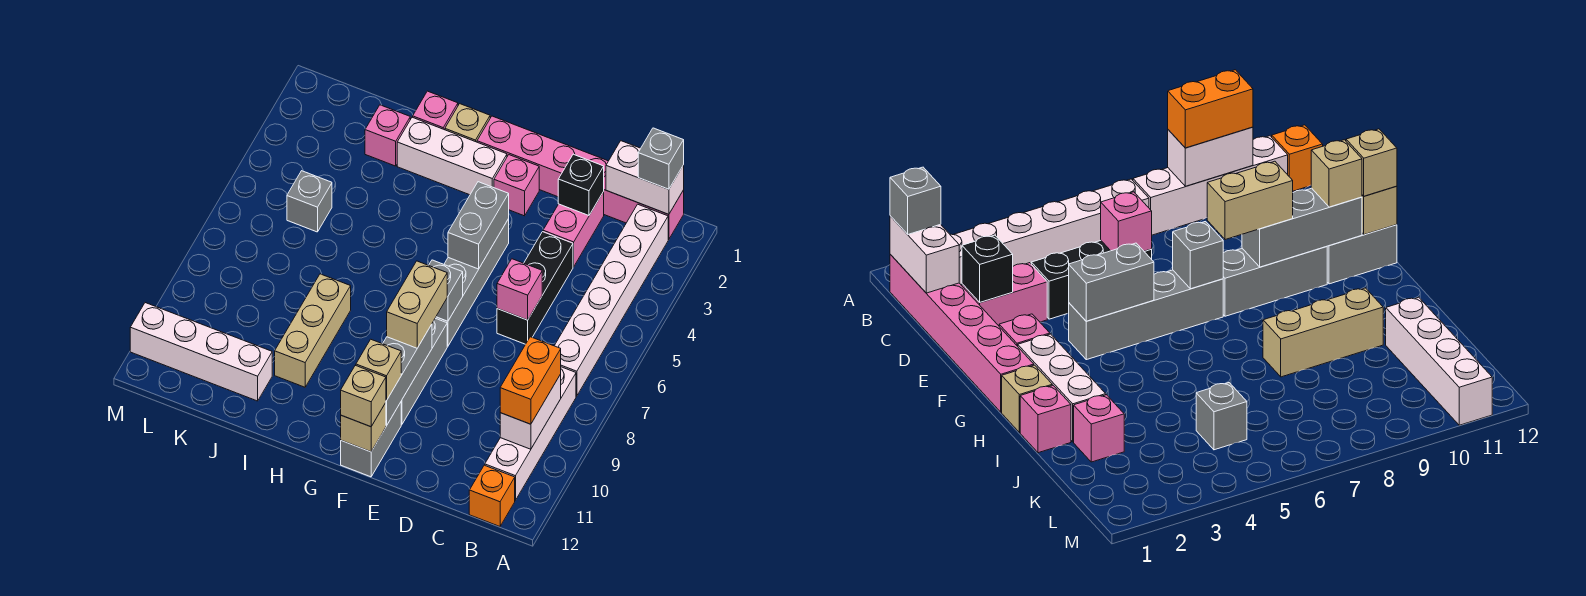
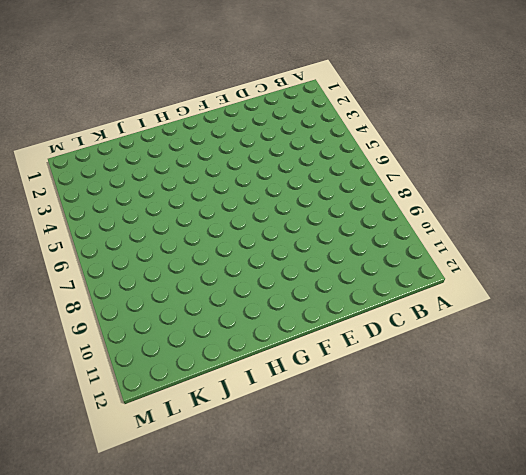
none -> pink brick B1:G1 level 1
none -> white brick B2:B7 level 1
none -> white brick B8:B11 level 1
none -> orange brick B12 level 1

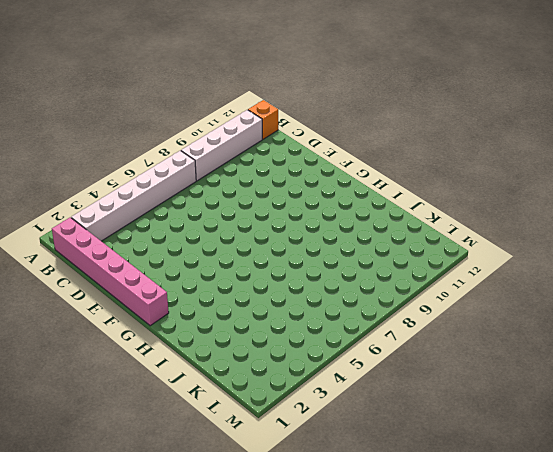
none -> pink brick D2:D3 level 1
none -> black brick D4:D6 level 1
none -> pink brick F2 level 1
none -> grey brick F4:F7 level 1

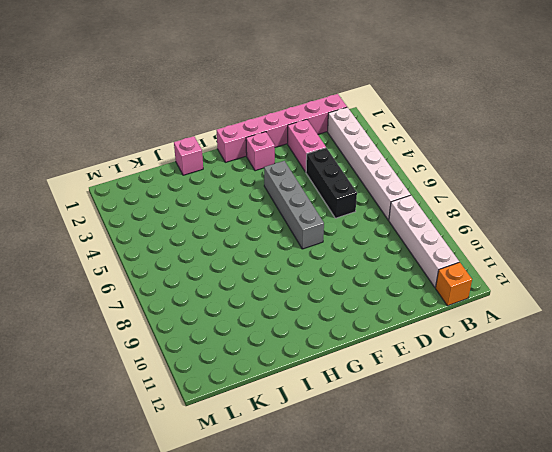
none -> grey brick F8:F10 level 1
none -> grey brick F11:F12 level 1
none -> white brick G2:I2 level 1
none -> tan brick H1 level 1

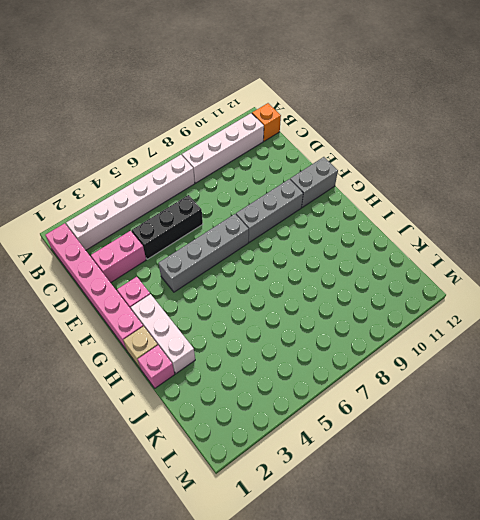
none -> tan brick I8:I10 level 1
none -> pink brick J2 level 1
none -> white brick J11:M11 level 1
none -> grey brick K5 level 1

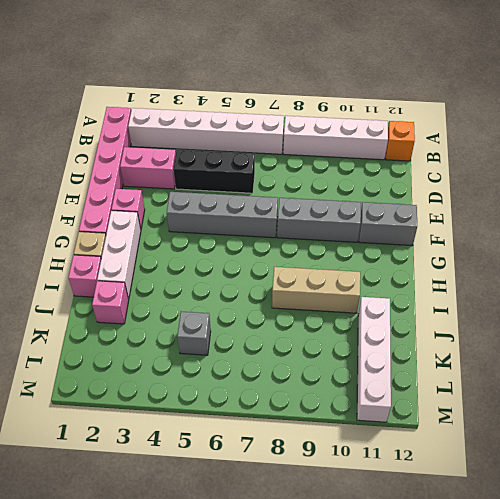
none -> white brick B1:C1 level 2
none -> white brick B9:B10 level 2
none -> black brick D2 level 2
none -> pink brick D6 level 2

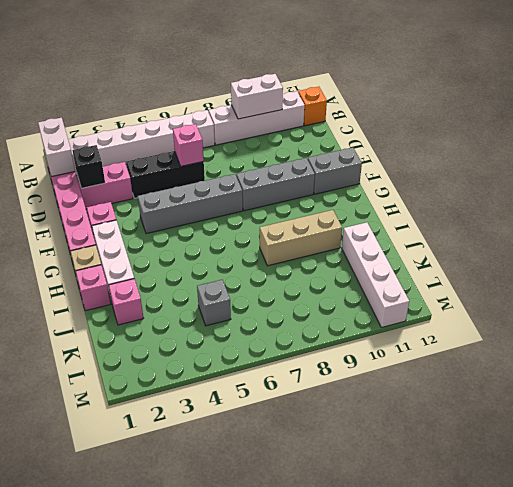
none -> grey brick F4:F5 level 2
none -> grey brick F7 level 2
none -> grey brick F9:F11 level 2
none -> tan brick F12 level 2

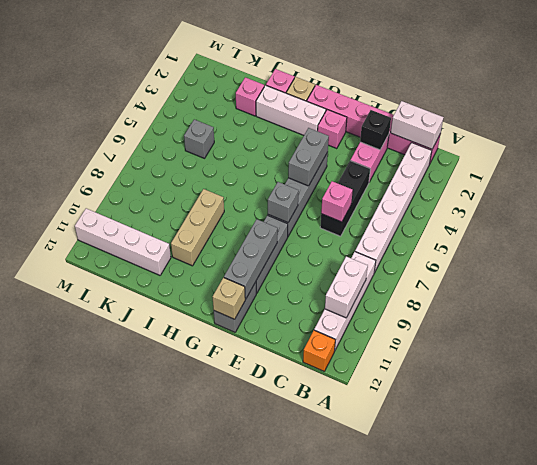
none -> grey brick B1 level 3
none -> orange brick B9:B10 level 3
none -> tan brick F8:F9 level 3
none -> tan brick F11 level 3

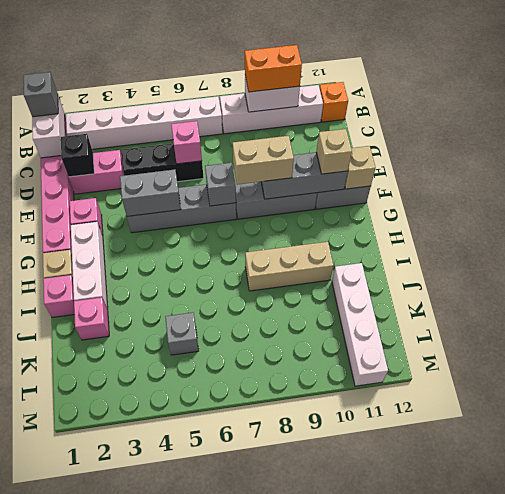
none -> tan brick F12 level 3

